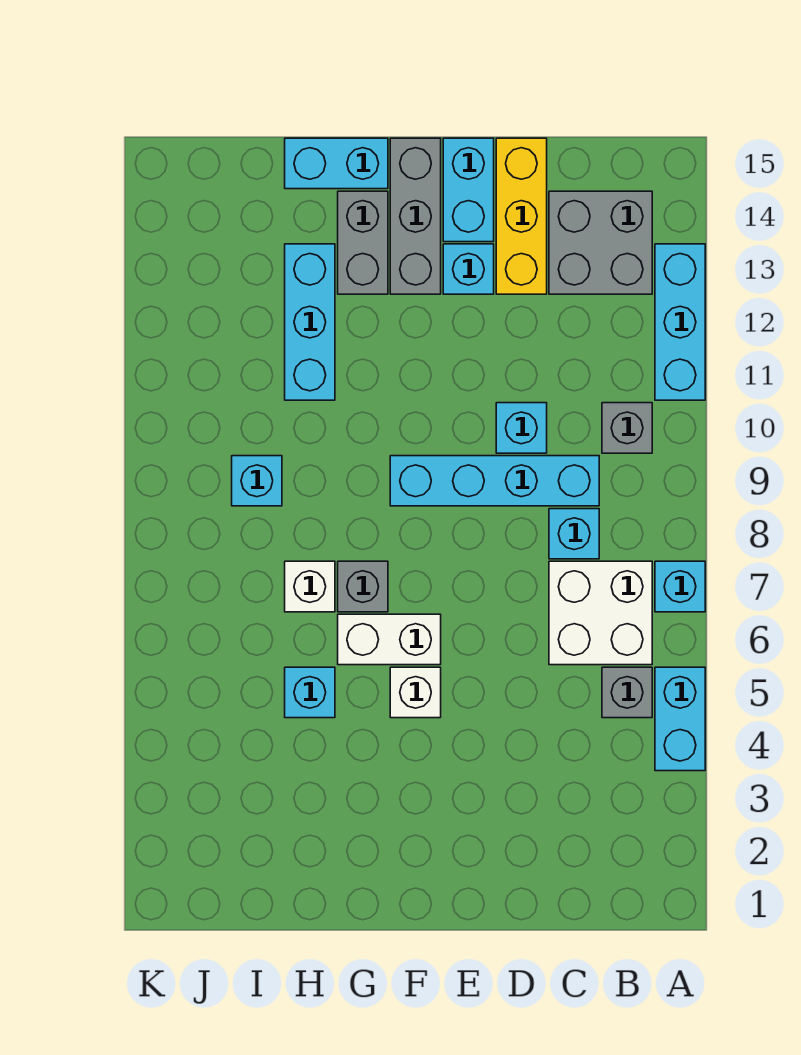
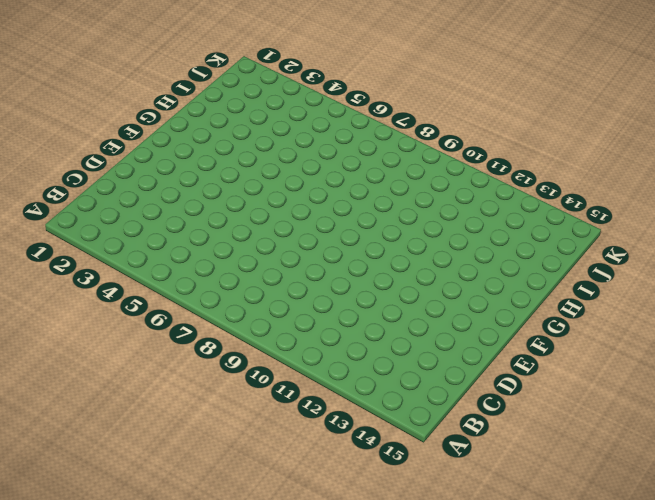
none -> cyan brick A4:A5 level 1
none -> cyan brick A7 level 1
none -> cyan brick A11:A13 level 1

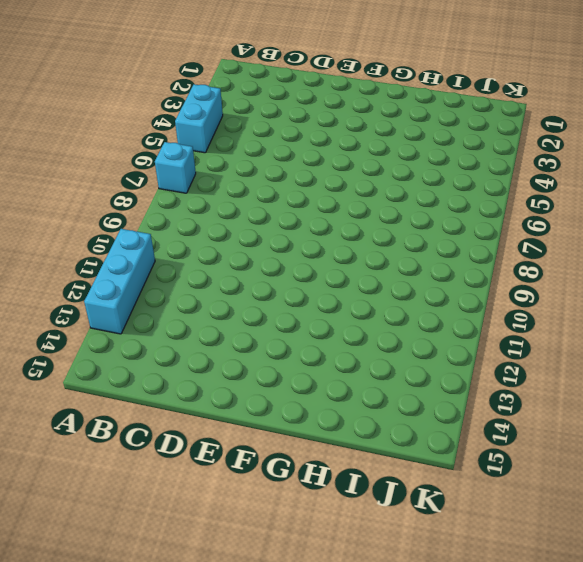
none -> grey brick B5 level 1
none -> white brick B6:C7 level 1
none -> grey brick B10 level 1

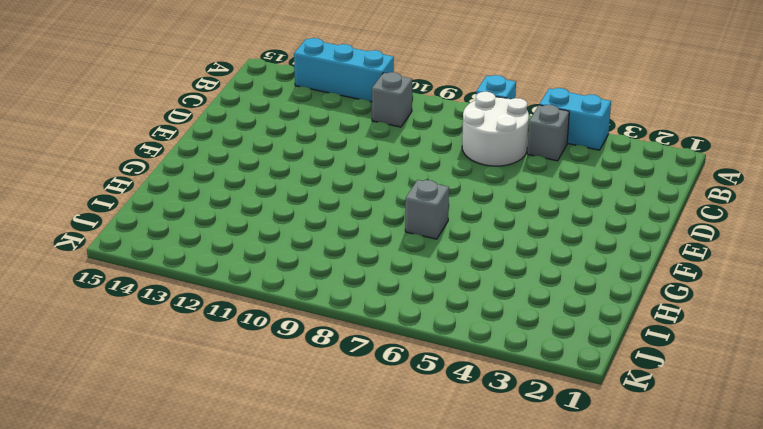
white round brick B6:C7 level 1 -> white brick B6:C7 level 1
none -> grey brick B13:C14 level 1
none -> cyan brick C8 level 1
none -> cyan brick C9:F9 level 1

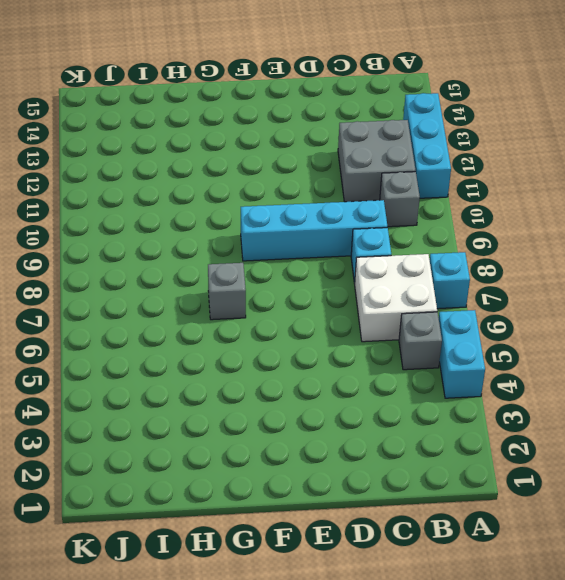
grey brick B11:C12 level 1 -> grey brick B13:C14 level 1
none -> cyan brick D10 level 1
none -> yellow brick D13:D15 level 1
none -> cyan brick E13 level 1

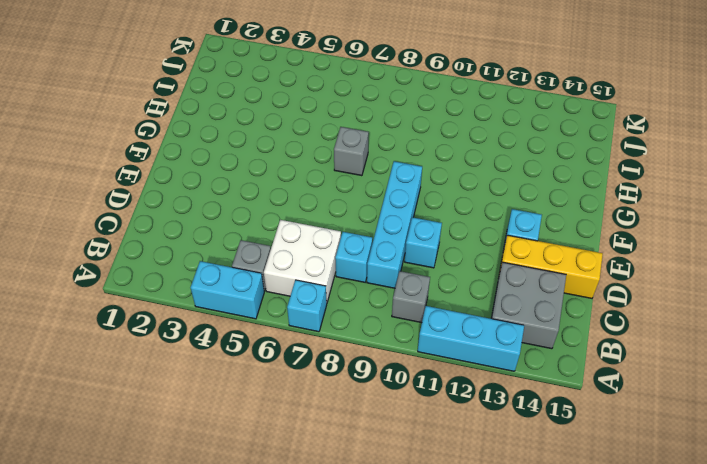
none -> cyan brick E14:E15 level 1
none -> white brick F5 level 1
none -> white brick F6:G6 level 1

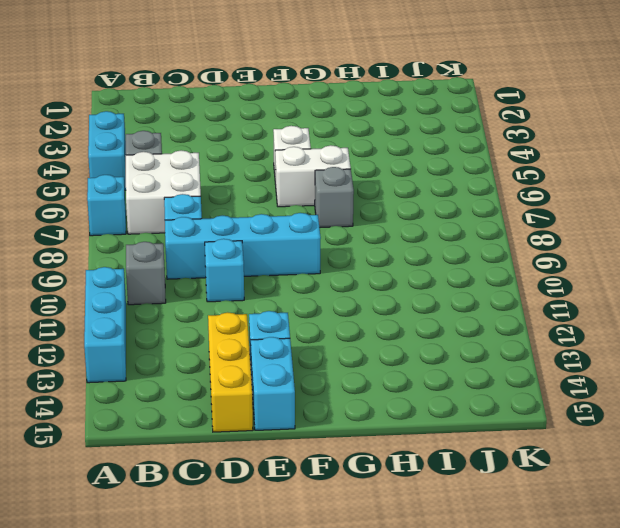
none -> grey brick B13:C14 level 1
none -> grey brick F13:F15 level 1
none -> grey brick G13:G14 level 1

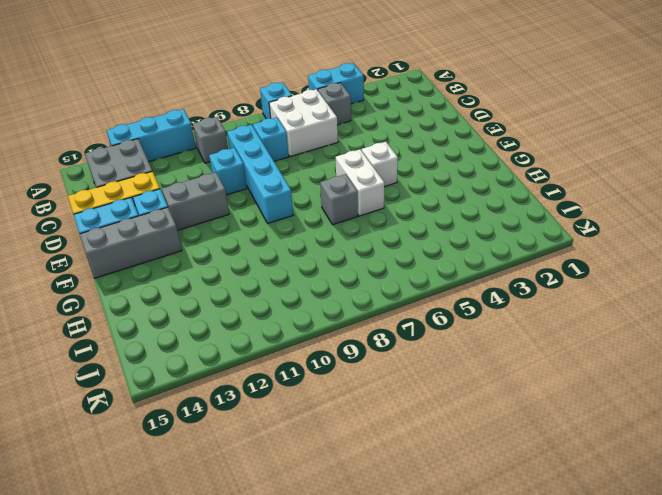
grey brick E11:E12 level 1 -> grey brick G13:G14 level 1
none -> cyan brick G15:H15 level 1
none -> cyan brick H5 level 1
none -> white brick H7 level 1

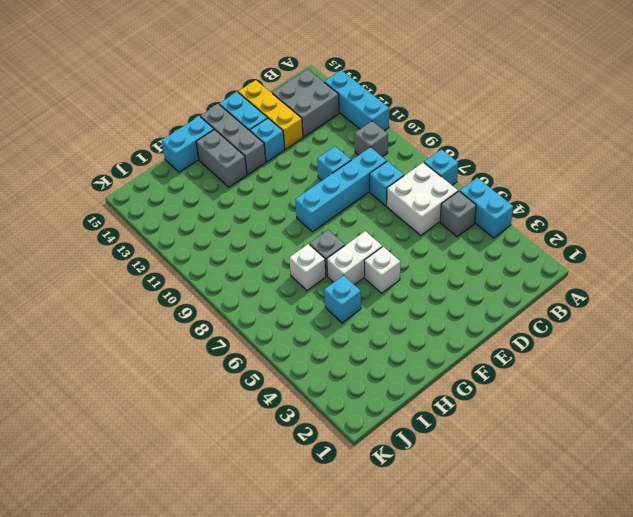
none -> cyan brick H11:H13 level 1
none -> cyan brick I9 level 1

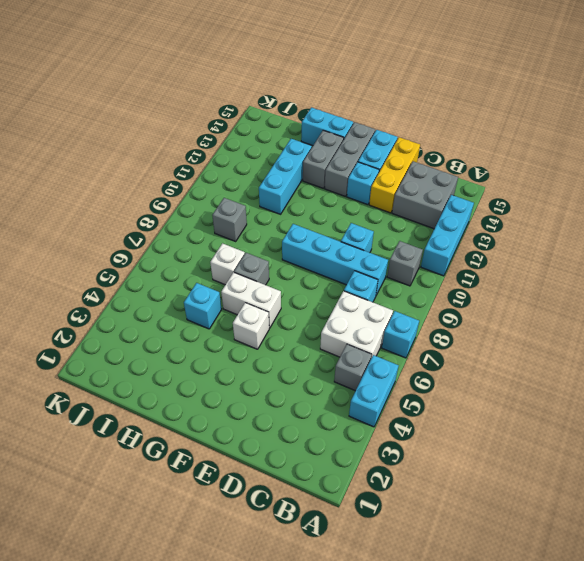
grey brick I9 level 1 -> cyan brick I9 level 1

